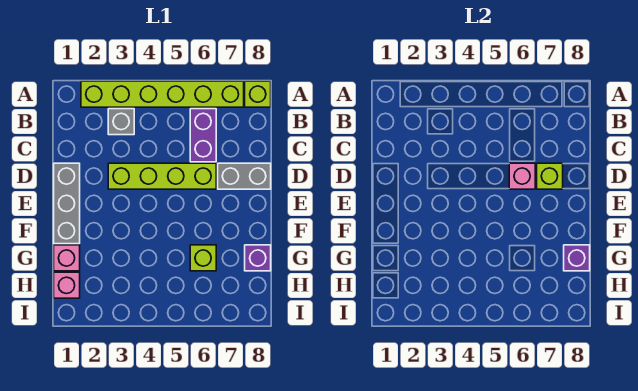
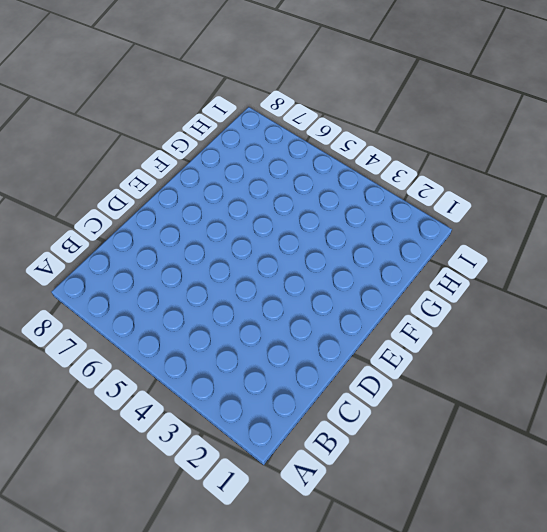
none -> lime brick A2:A7 level 1
none -> lime brick A8 level 1
none -> grey brick B3 level 1

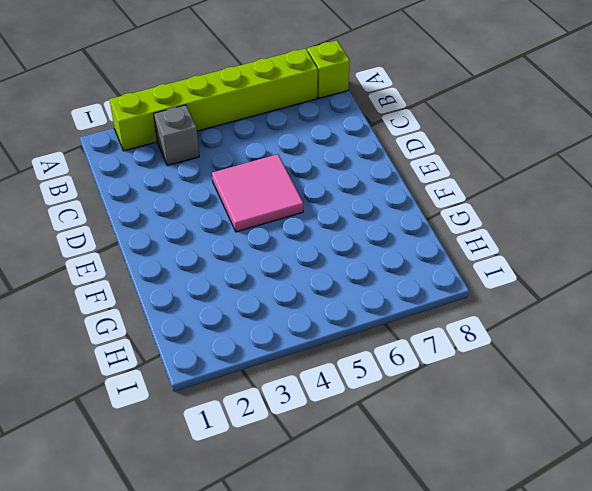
pink tile D4:E5 level 1 -> lime brick D3:D6 level 1
none -> purple brick B6:C6 level 1
none -> grey brick D1:F1 level 1
none -> grey brick D7:D8 level 1

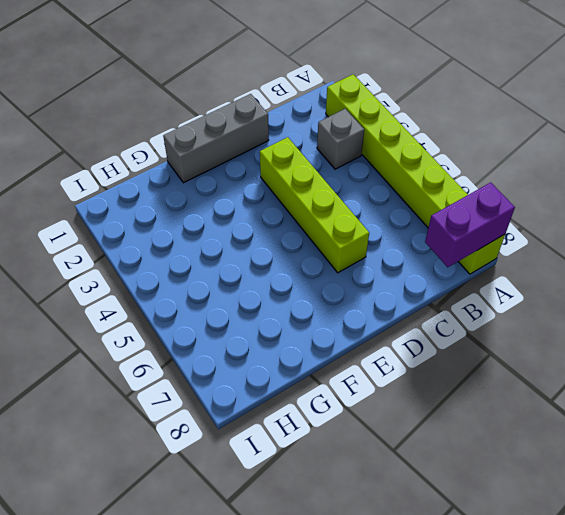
purple brick A8:B8 level 2 -> purple brick B6:C6 level 1
none -> grey brick D7:D8 level 1
none -> pink brick G1 level 1
none -> lime brick G6 level 1

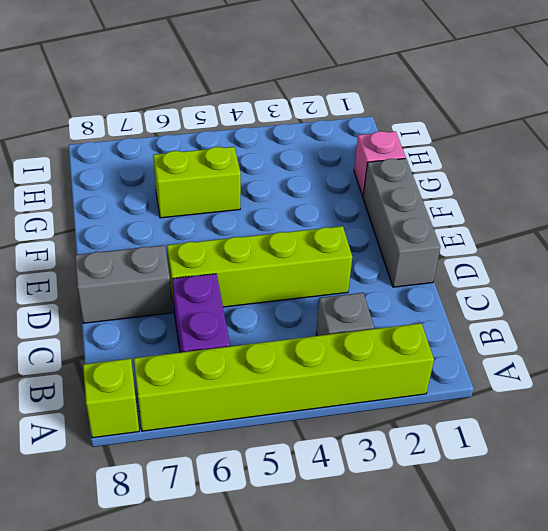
lime brick G5:G6 level 1 -> lime brick G6 level 1
none -> purple brick G8 level 1
none -> pink brick H1 level 1
none -> pink brick D6 level 2

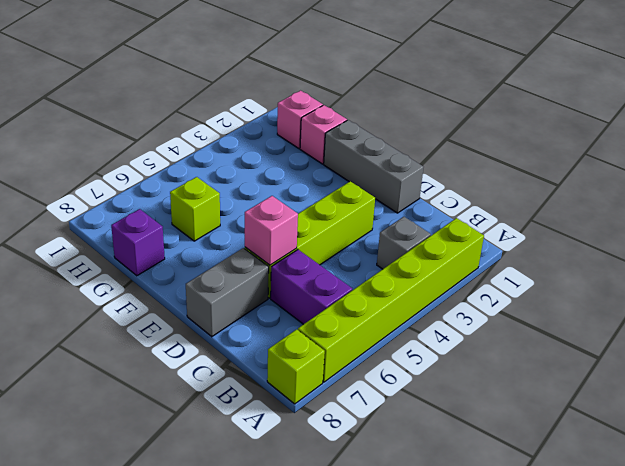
none -> lime brick D7 level 2
none -> purple brick G8 level 2

